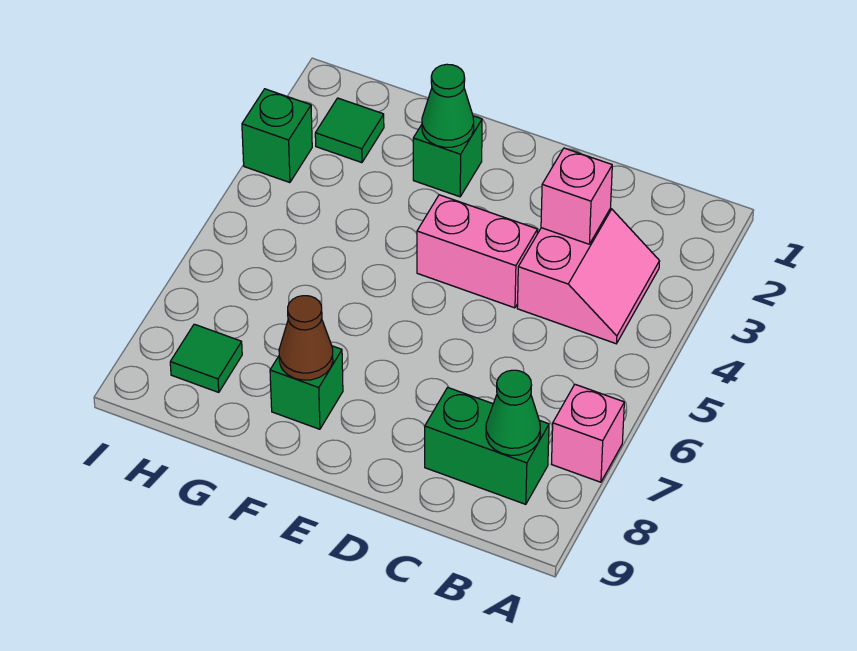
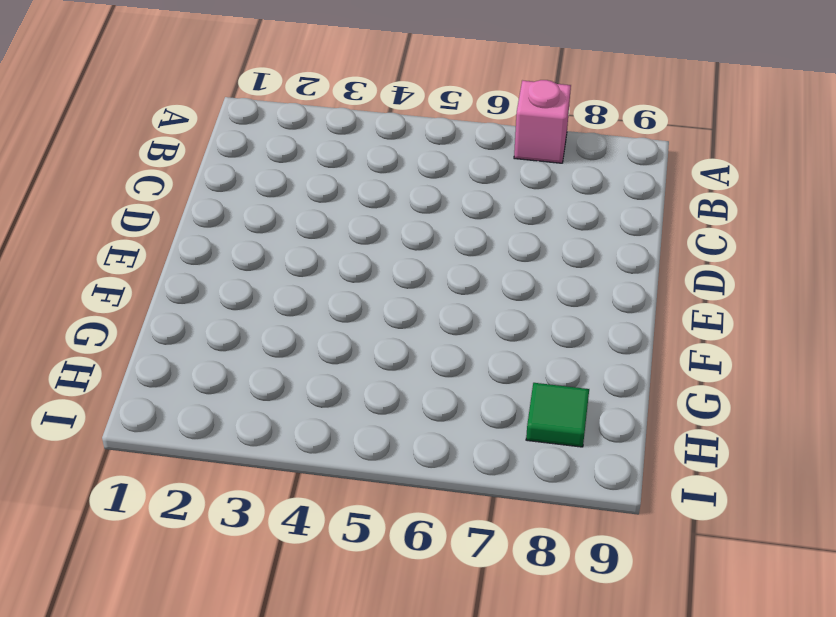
none -> pink slope B3:C4 level 1 top C
none -> green brick B8:C8 level 1
none -> pink brick D4:E4 level 1

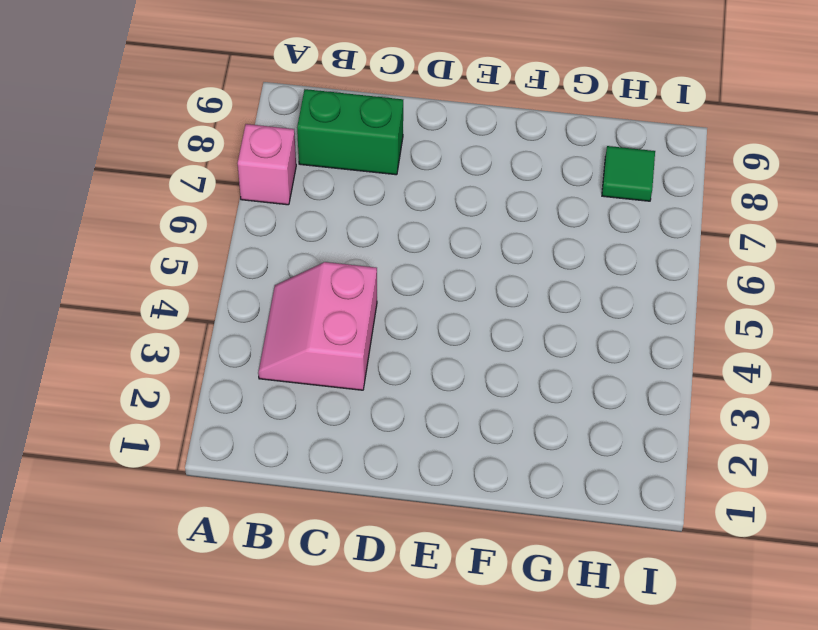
none -> pink brick D4:E4 level 1
none -> green brick F2 level 1
none -> green brick F8 level 1

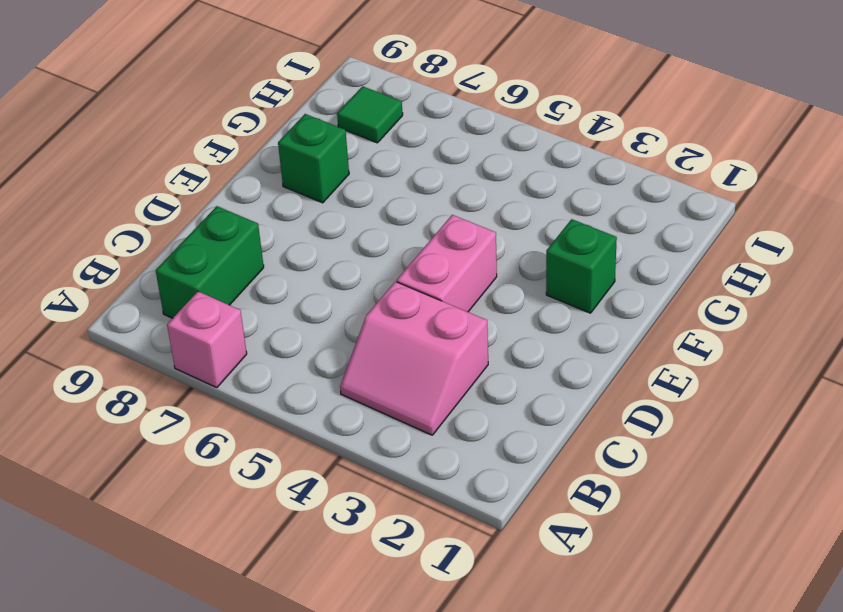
none -> green tile H2 level 1
none -> green brick I3 level 1
none -> green cone B8 level 2

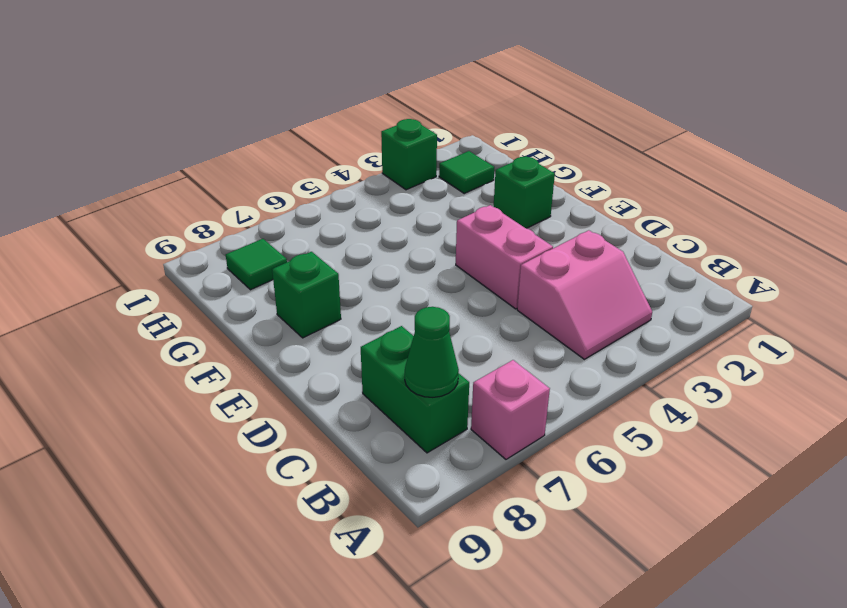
none -> pink brick C3 level 2
none -> green cone F2 level 2
none -> brown cone F8 level 2

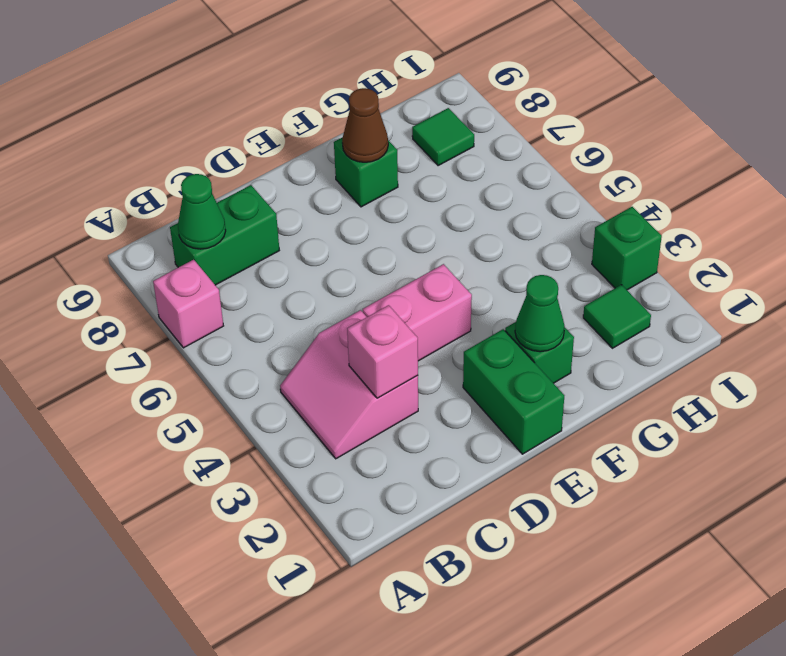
green brick E1:E2 level 1 -> none

